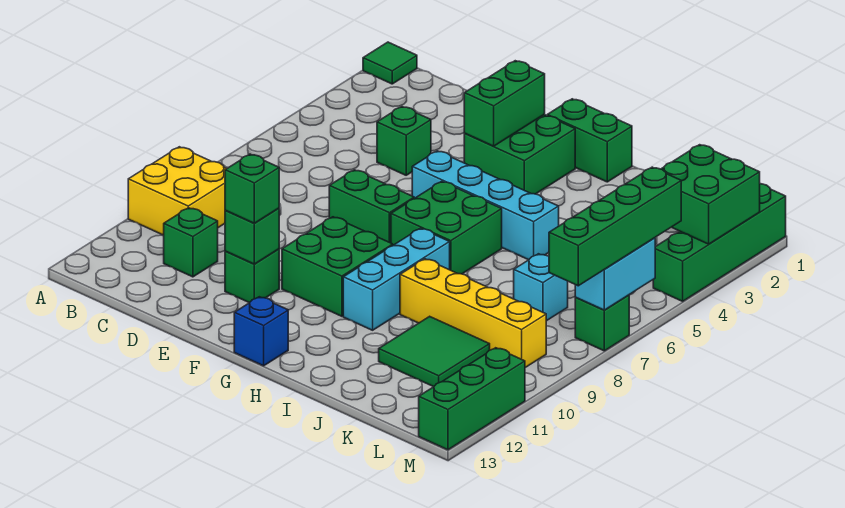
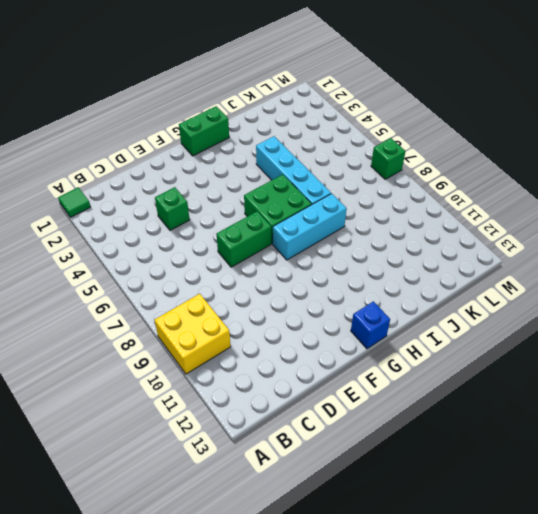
cyan brick G8:I8 level 1 -> cyan brick H8:H10 level 1
cyan brick I4:I7 level 1 -> cyan brick F5:I5 level 1
none -> green brick C11 level 1
none -> green brick E11 level 1
none -> green brick F2:G3 level 1

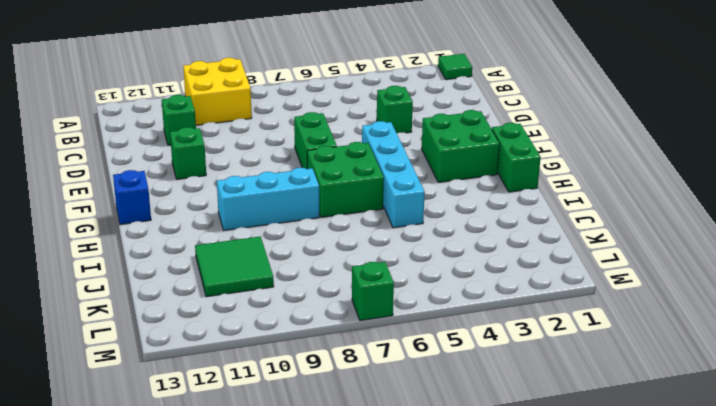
none -> green brick F9:G10 level 1
none -> yellow brick I9:L9 level 1
none -> cyan brick K7 level 1

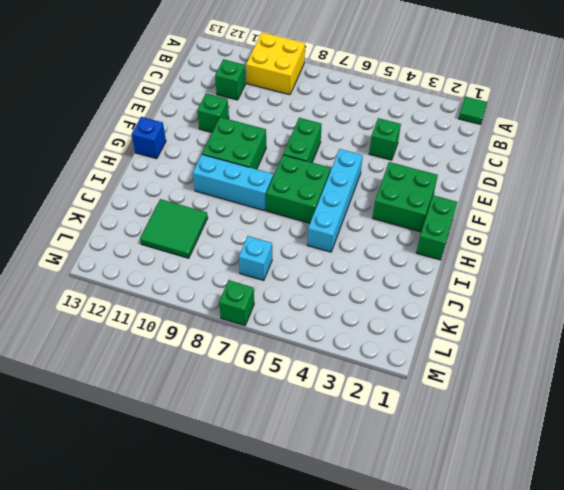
none -> yellow brick I9:L9 level 1
none -> green brick M1:M4 level 1
none -> green brick M11:M13 level 1

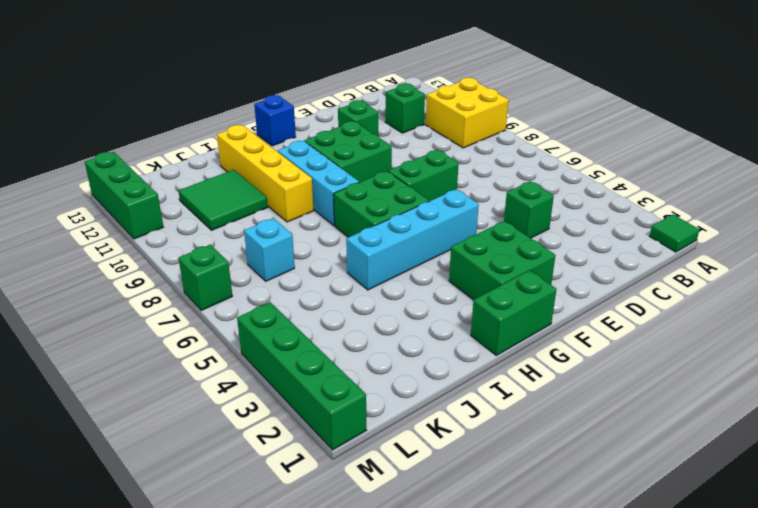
yellow brick I9:I12 level 1 -> yellow brick I9:L9 level 1
none -> green brick E11 level 2
none -> green brick F2:F3 level 2
none -> green brick L2:M3 level 2

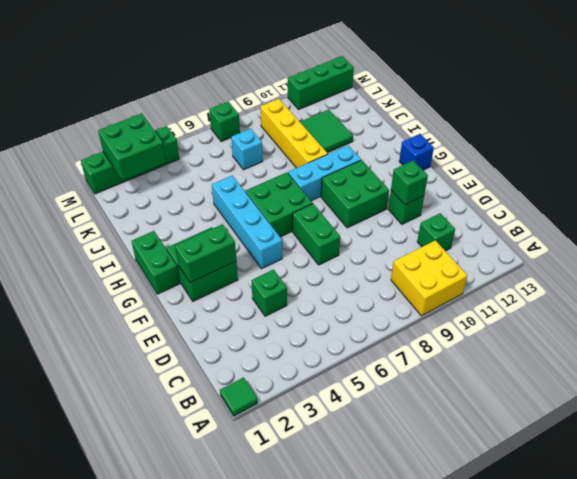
none -> cyan brick M6:M7 level 2
none -> green brick E11 level 3
none -> green brick M5:M8 level 3

